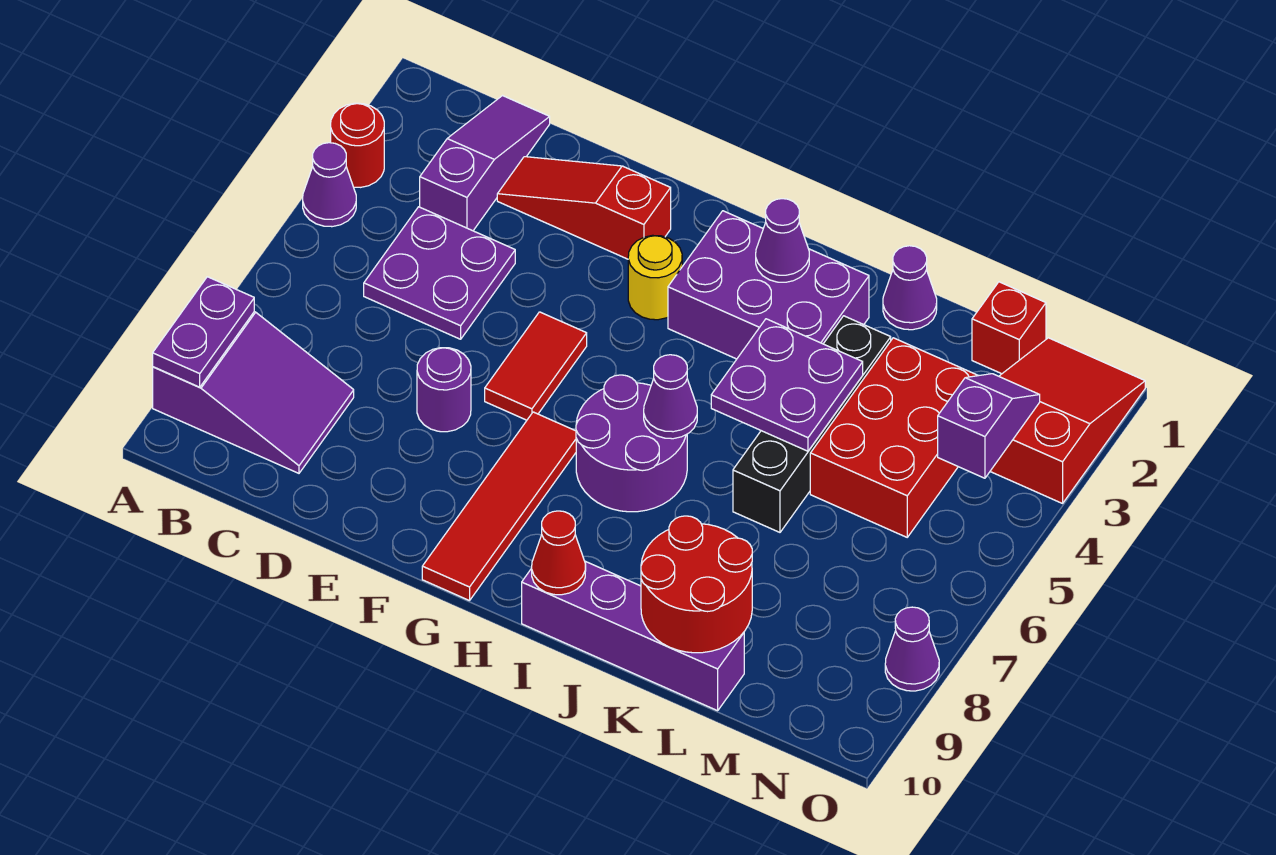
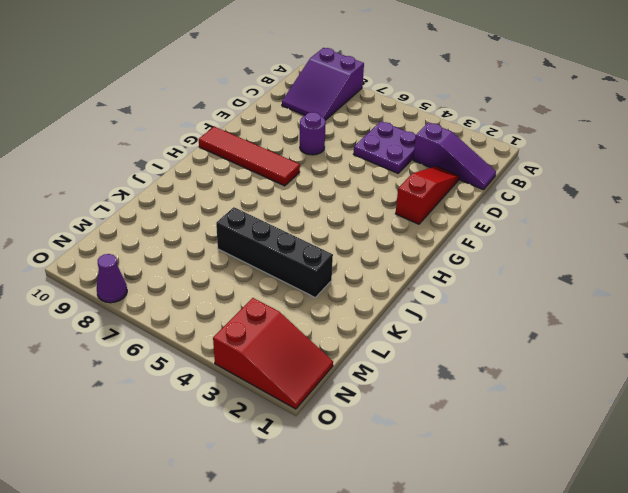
none -> red round brick A3 level 1
none -> purple cone A4 level 1
none -> red tile F5:F6 level 1

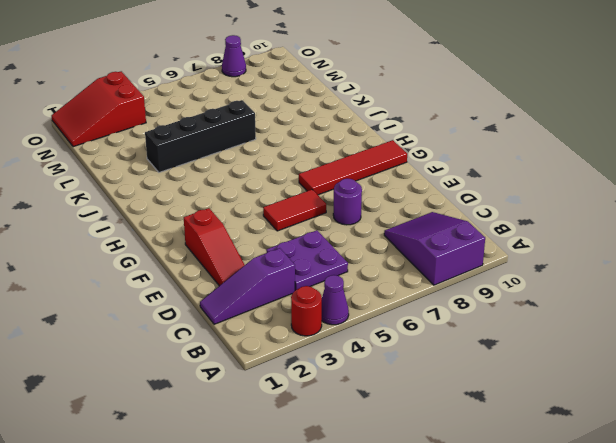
none -> yellow round brick G3 level 1
none -> purple brick H2:J3 level 1
none -> purple round brick H6:I7 level 1

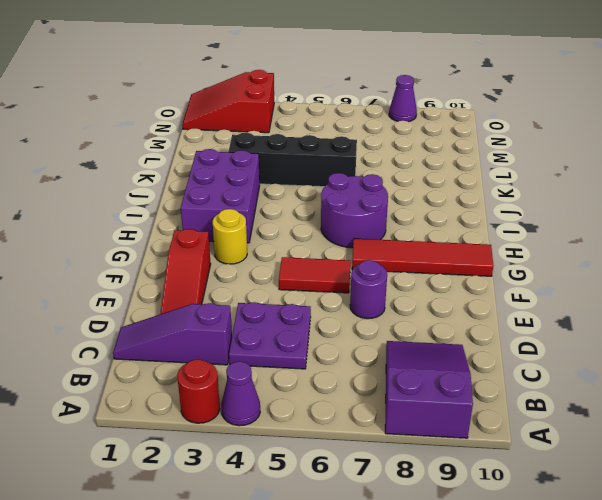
none -> purple brick I10:L10 level 1
none -> purple cone K1 level 1
none -> red brick L3:M5 level 1

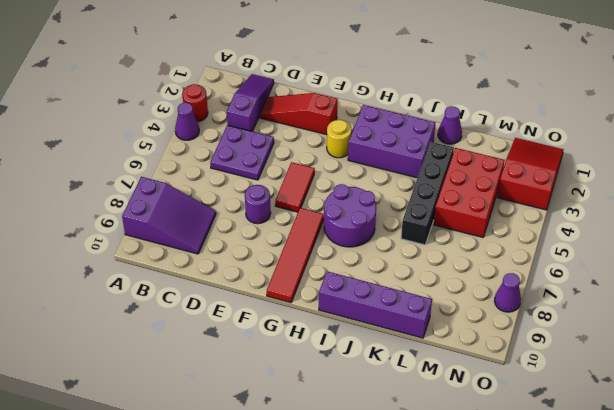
none -> red brick M1 level 1
none -> purple plate A8:A9 level 2
none -> purple cone I2 level 2

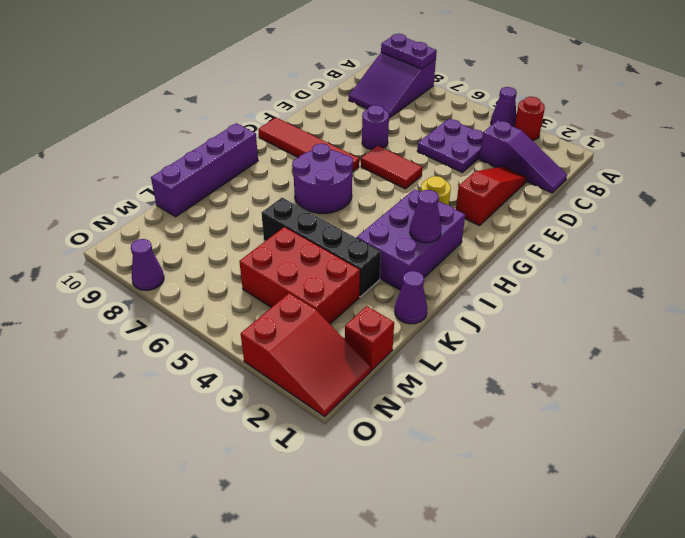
none -> purple cone I6 level 2
none -> red cone I10 level 2
none -> purple plate J4:K5 level 2

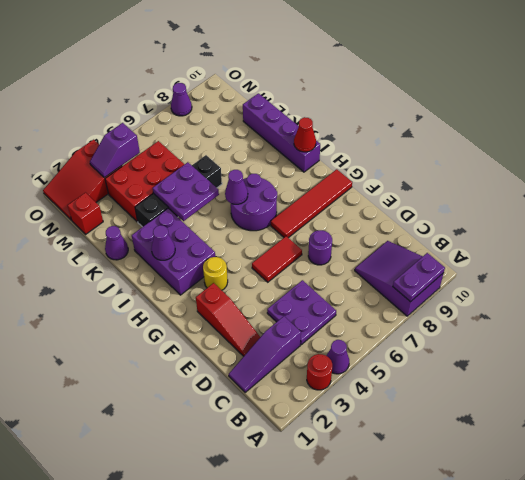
none -> red round brick K9:L10 level 2

